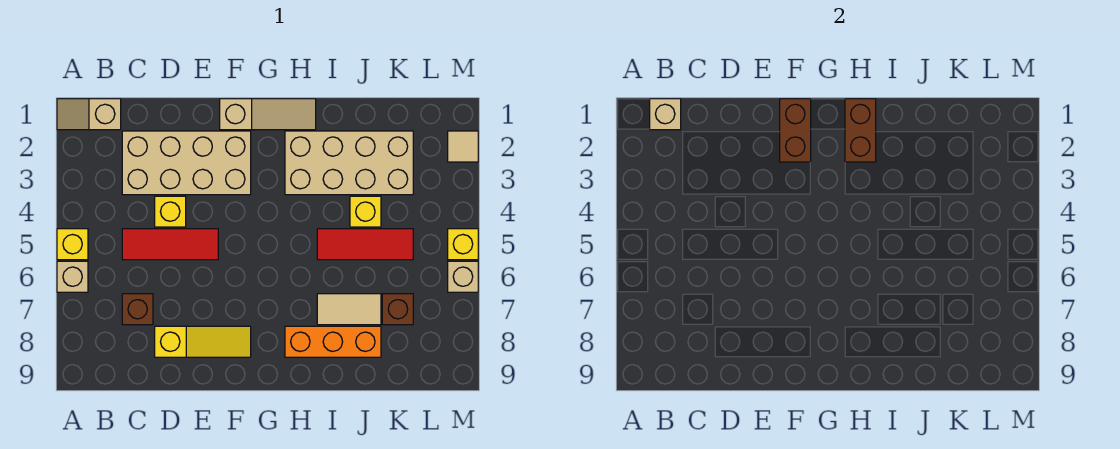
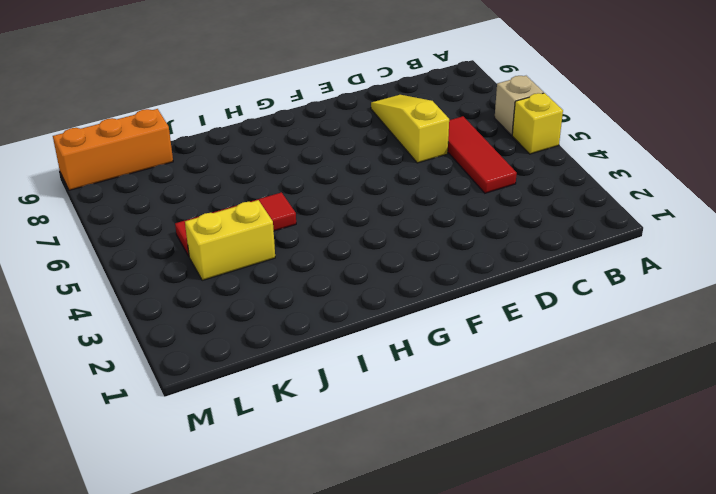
red tile C4:C6 level 1 -> red tile C5:E5 level 1
yellow slope D6:D8 level 1 top 6 -> yellow slope D8:F8 level 1 top D
yellow brick J4:K4 level 1 -> yellow brick J4 level 1
orange brick K9:M9 level 1 -> orange brick H8:J8 level 1
none -> tan slope A1:B1 level 1 top B
none -> tan brick C2:F3 level 1
none -> brown brick C7 level 1

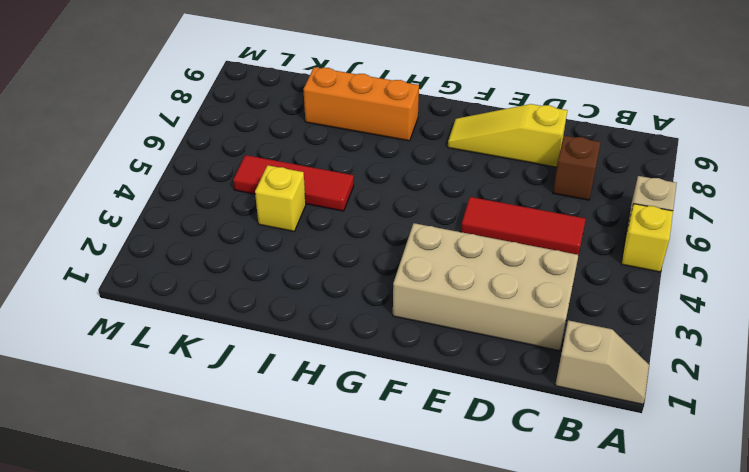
none -> yellow brick D4 level 1
none -> tan slope F1:H1 level 1 top F
none -> tan brick H2:K3 level 1

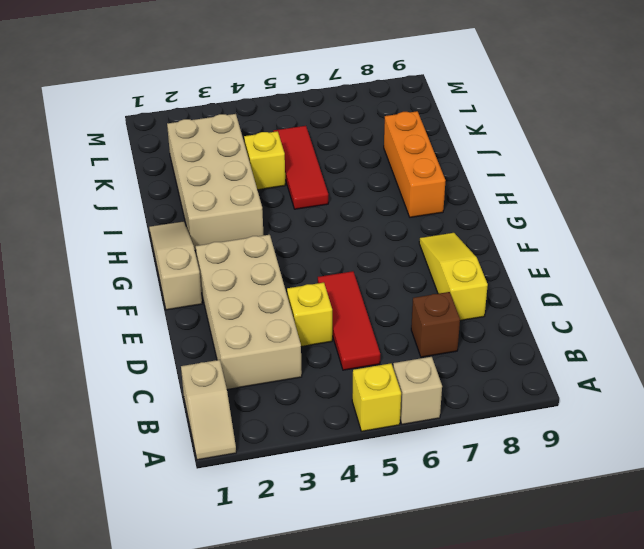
none -> tan tile I7:J7 level 1
none -> brown brick K7 level 1
none -> tan tile M2 level 1

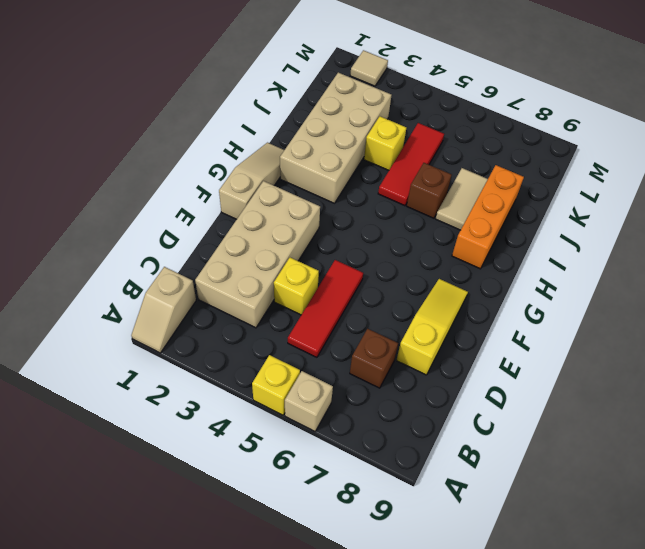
brown brick I6 level 1 -> brown brick K7 level 1
none -> yellow brick M5 level 1
none -> tan brick M6 level 1
none -> tan brick B1 level 2

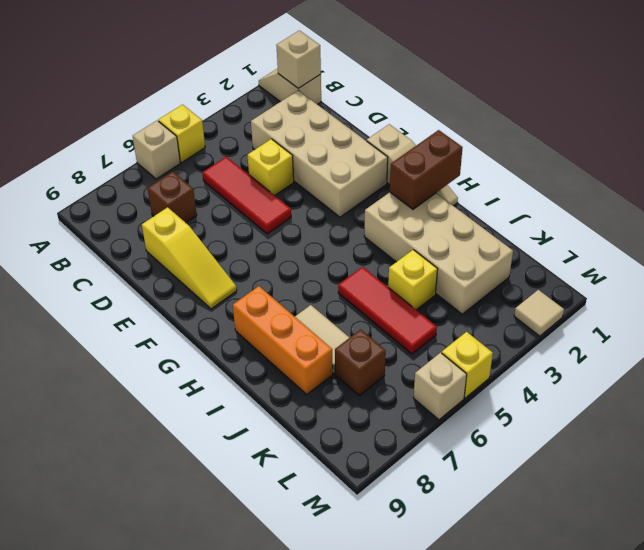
none -> brown brick F1:F2 level 2

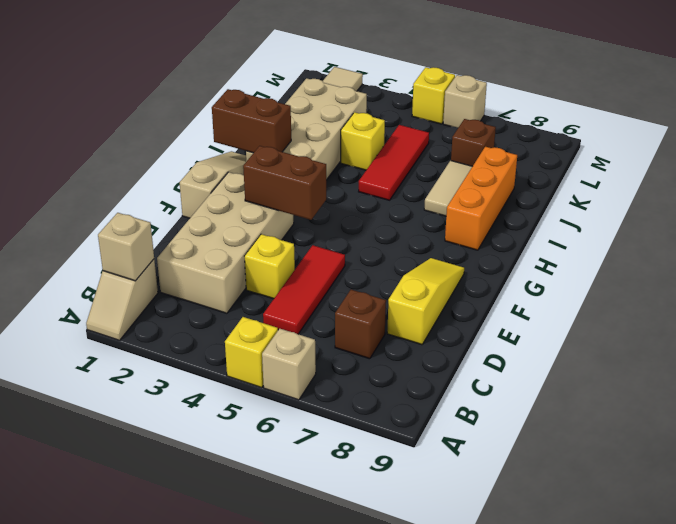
brown brick F3:F4 level 2 -> brown brick F1:F2 level 2

